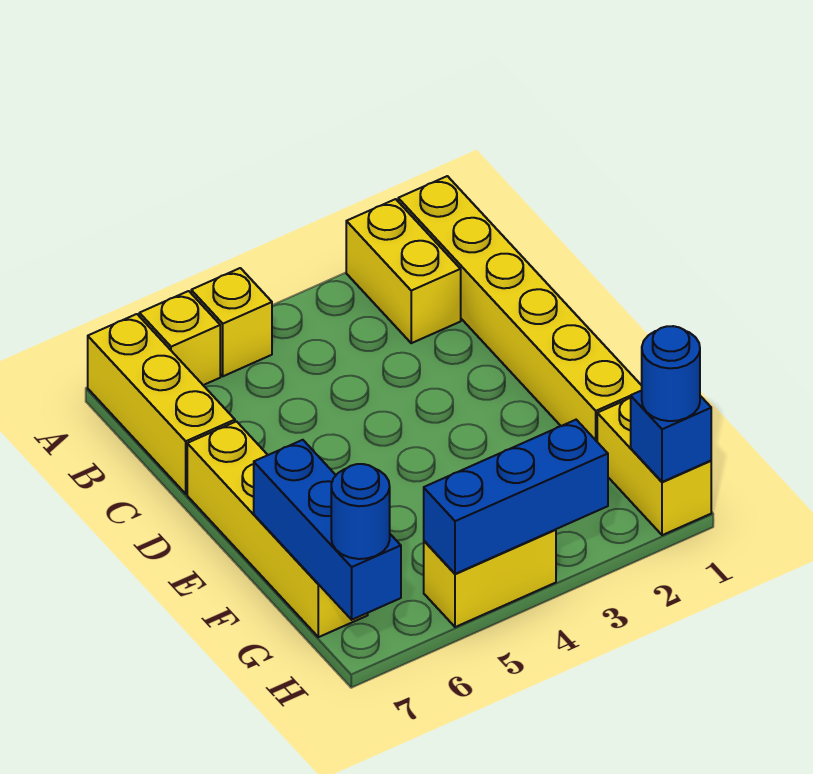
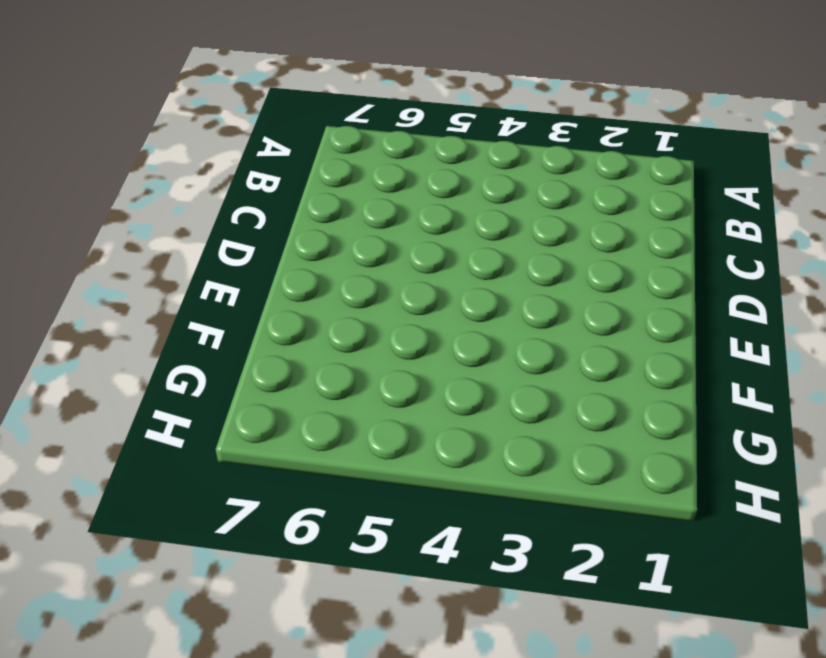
none -> yellow brick A1:F1 level 1
none -> yellow brick A2:B2 level 1
none -> yellow brick A5 level 1

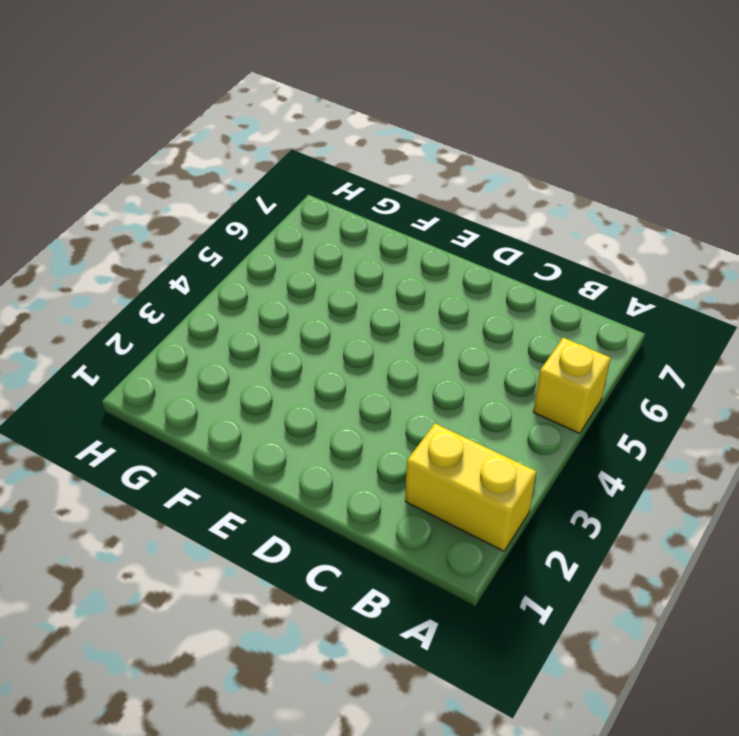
none -> yellow brick A1:F1 level 1
none -> yellow brick A6 level 1
none -> yellow brick A7:C7 level 1

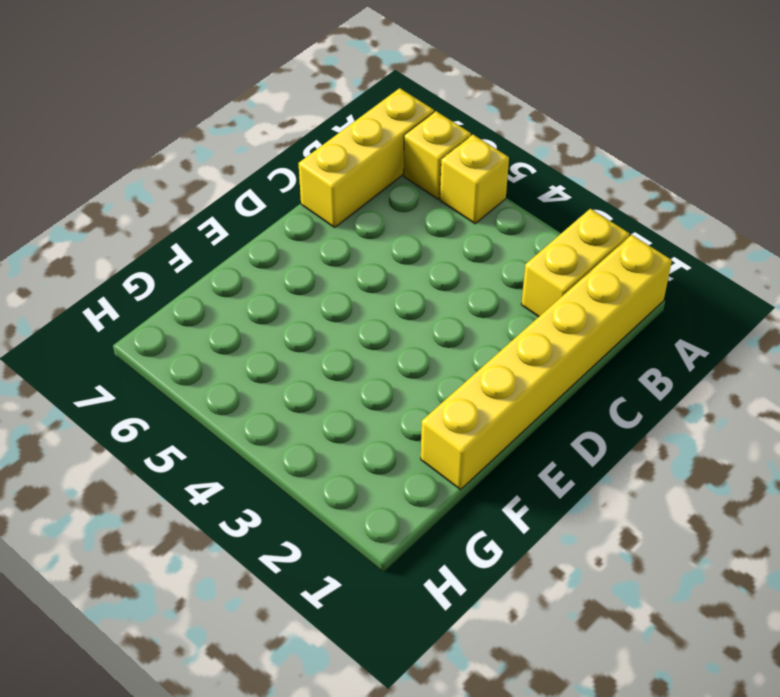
none -> yellow brick D7:G7 level 1
none -> yellow brick G1:H1 level 1
none -> yellow brick H4:H5 level 1

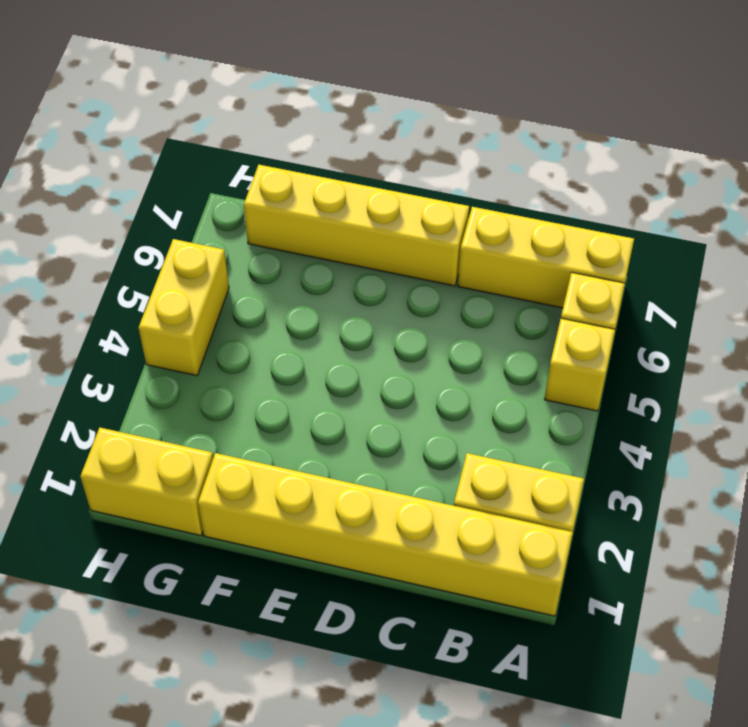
none -> blue brick F7:H7 level 2
none -> blue brick H1 level 2
none -> blue brick H3:H5 level 2

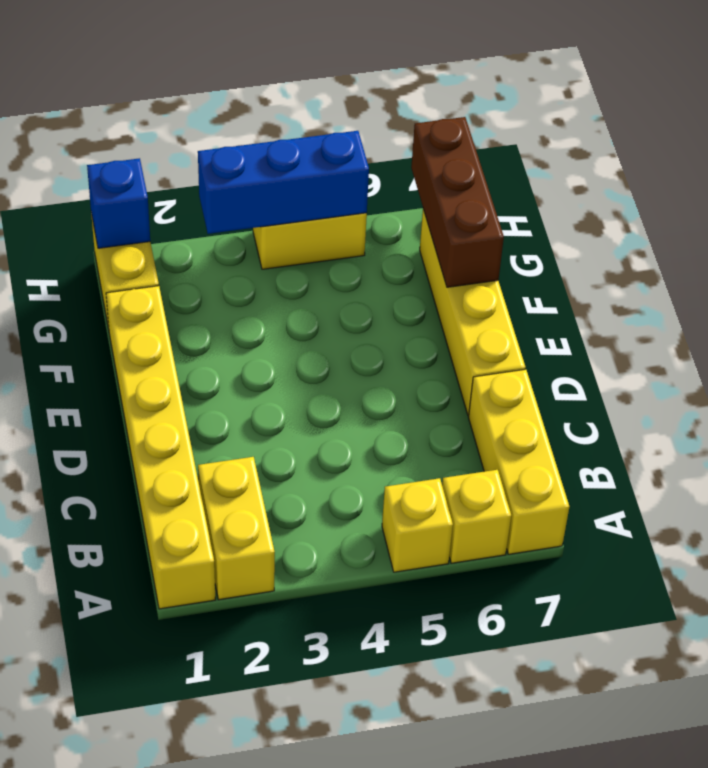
brown brick F7:H7 level 2 -> blue brick F7:H7 level 2
none -> blue round brick H1 level 3
none -> blue round brick H7 level 3

